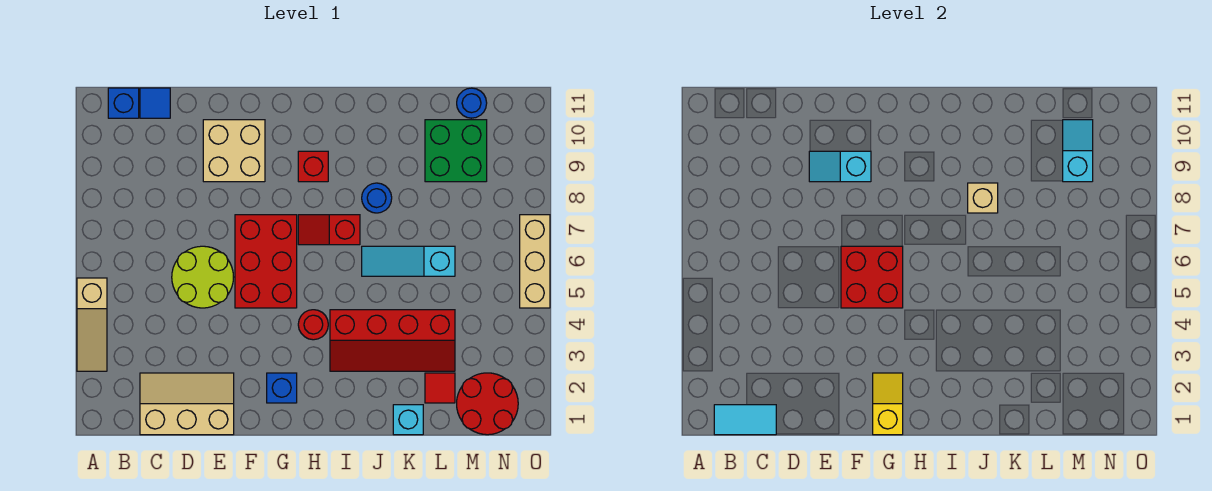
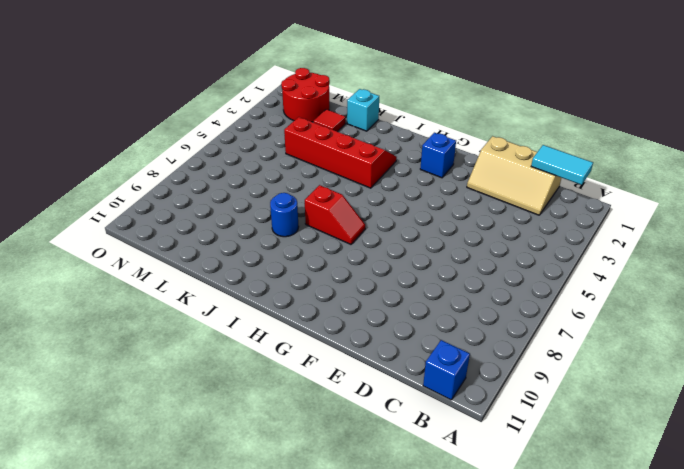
none -> tan slope A3:A5 level 1 top 5
none -> blue tile C11 level 1
none -> lime round brick D5:E6 level 1

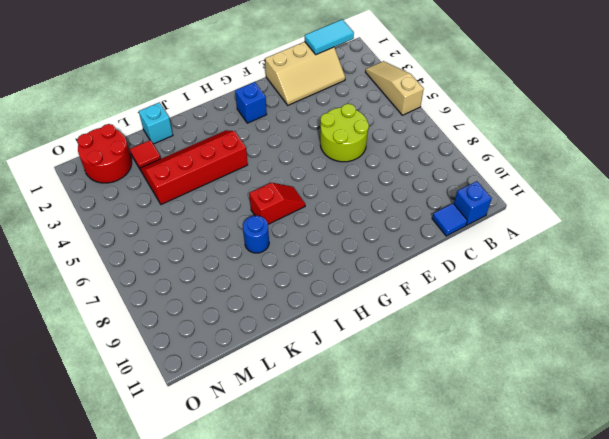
none -> tan brick E9:F10 level 1
none -> red brick F5:G7 level 1
none -> red round brick H4 level 1

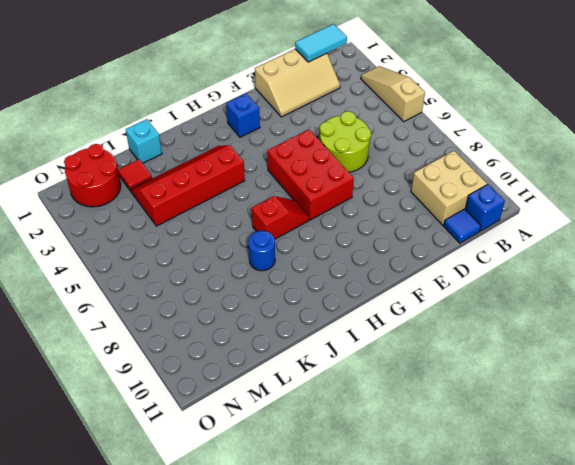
tan brick B9:C10 level 1 -> tan brick E9:F10 level 1
none -> red round brick H4 level 1
none -> red brick H9 level 1
none -> cyan slope J6:L6 level 1 top L

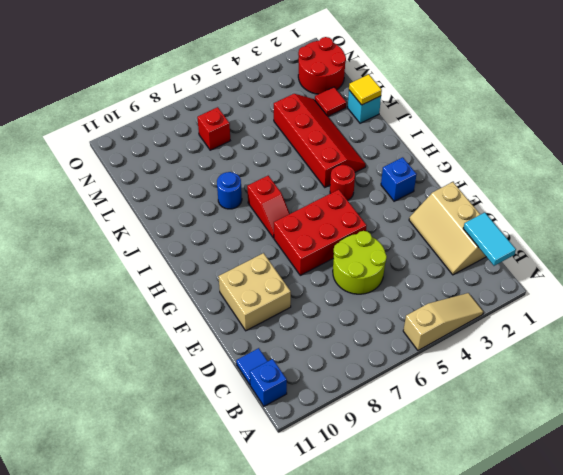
yellow tile K1 level 2 -> none
red brick M7 level 1 -> red brick H9 level 1
none -> cyan slope J6:L6 level 1 top L
none -> green brick L9:M10 level 1
none -> blue round brick M11 level 1

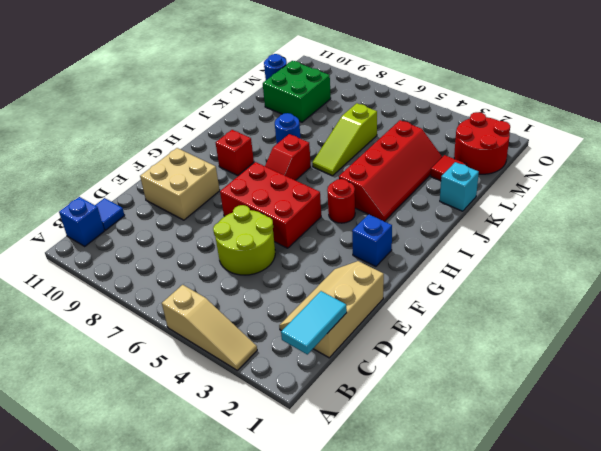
lime slope J6:L6 level 1 top L -> cyan slope J6:L6 level 1 top L
none -> tan brick O5:O7 level 1
none -> cyan slope E9:F9 level 2 top F
none -> red brick F5:G6 level 2

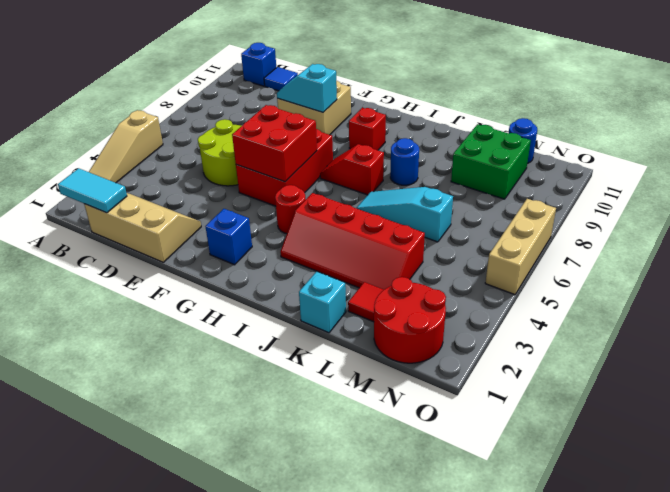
none -> yellow slope G1:G2 level 2 top 1
none -> tan brick J8 level 2
none -> cyan slope M9:M10 level 2 top 9

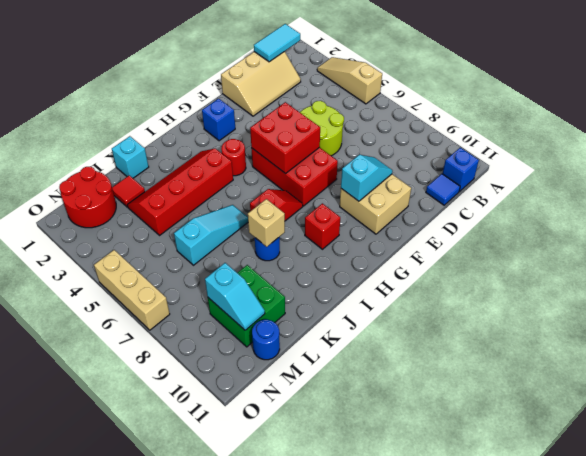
none -> yellow slope G1:G2 level 2 top 1

